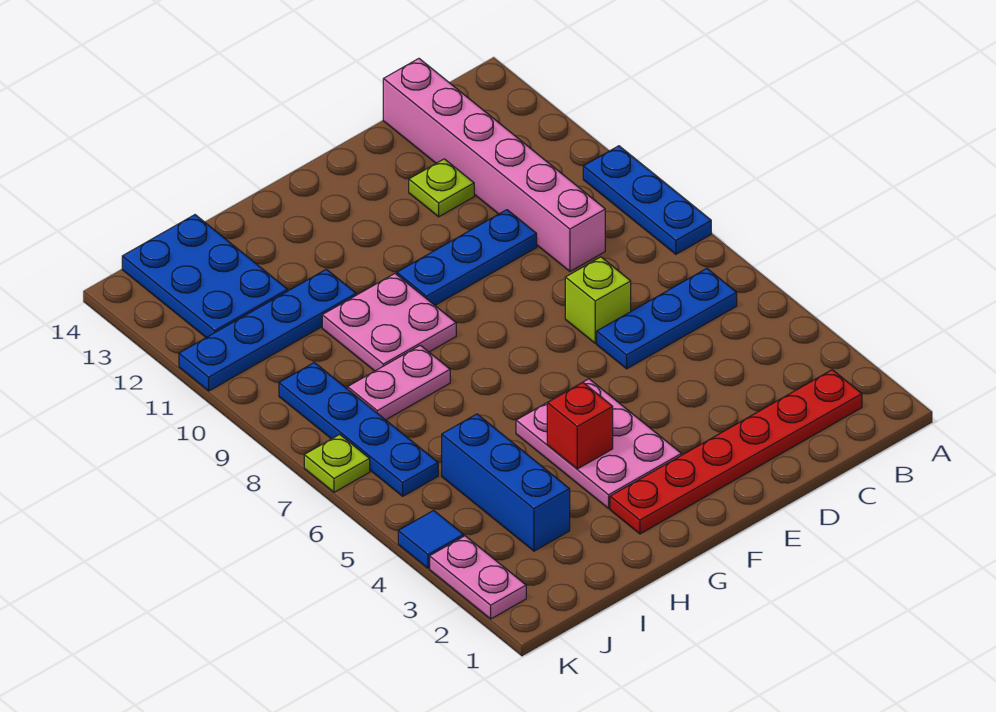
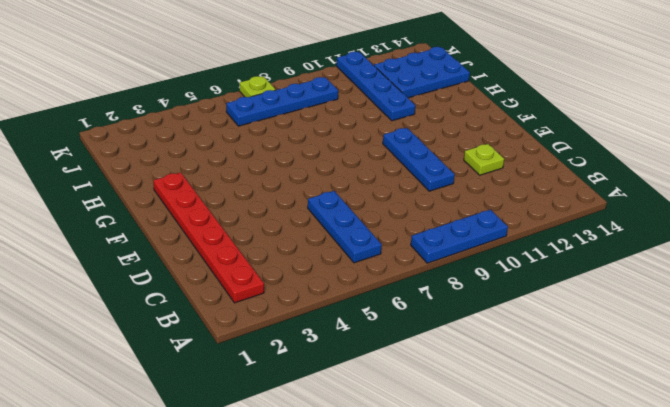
none -> pink brick C9:C14 level 1
none -> lime brick D7 level 1
none -> pink plate F3:G5 level 1

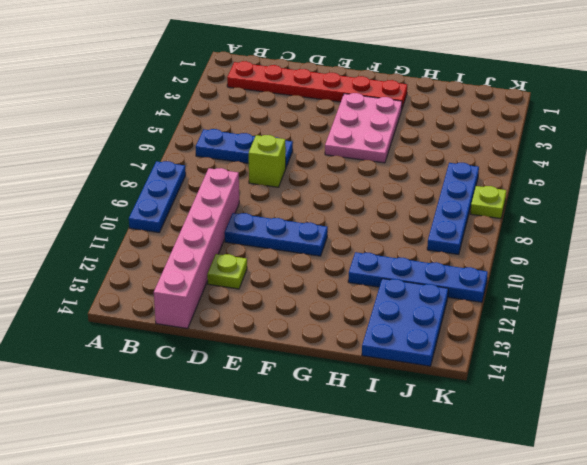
none -> pink plate G9:H10 level 1
none -> pink plate H8:I8 level 1
none -> blue brick I3:I5 level 1

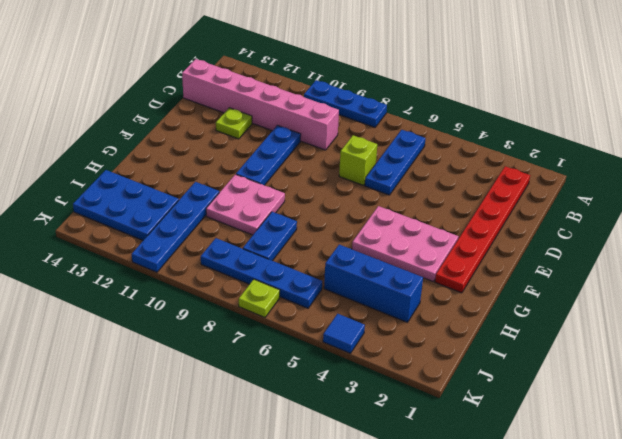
blue plate H8:I8 level 1 -> pink plate H8:I8 level 1
none -> pink plate K2:K3 level 1
none -> red brick G4 level 2

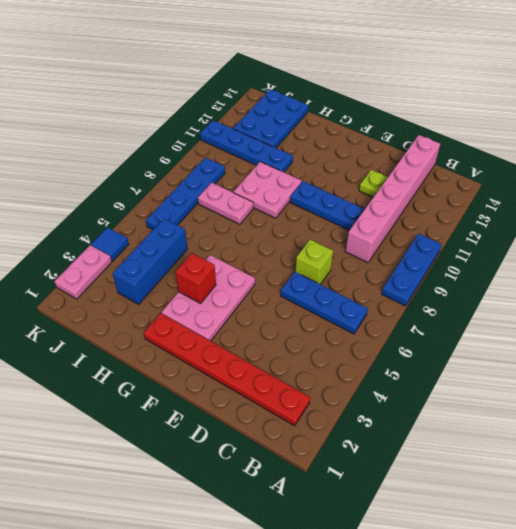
none -> lime plate K7 level 1

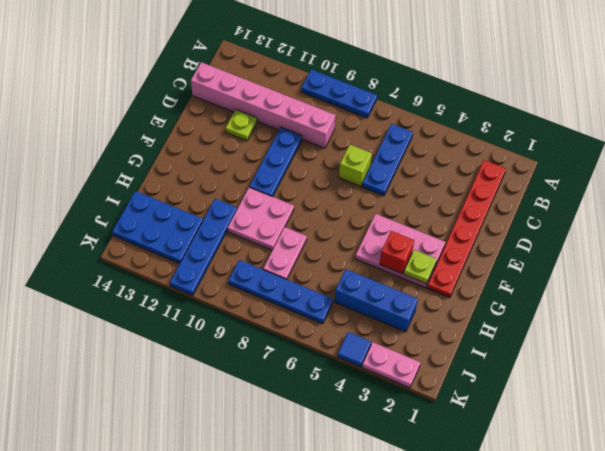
lime plate G3 level 2 -> lime plate K7 level 1

